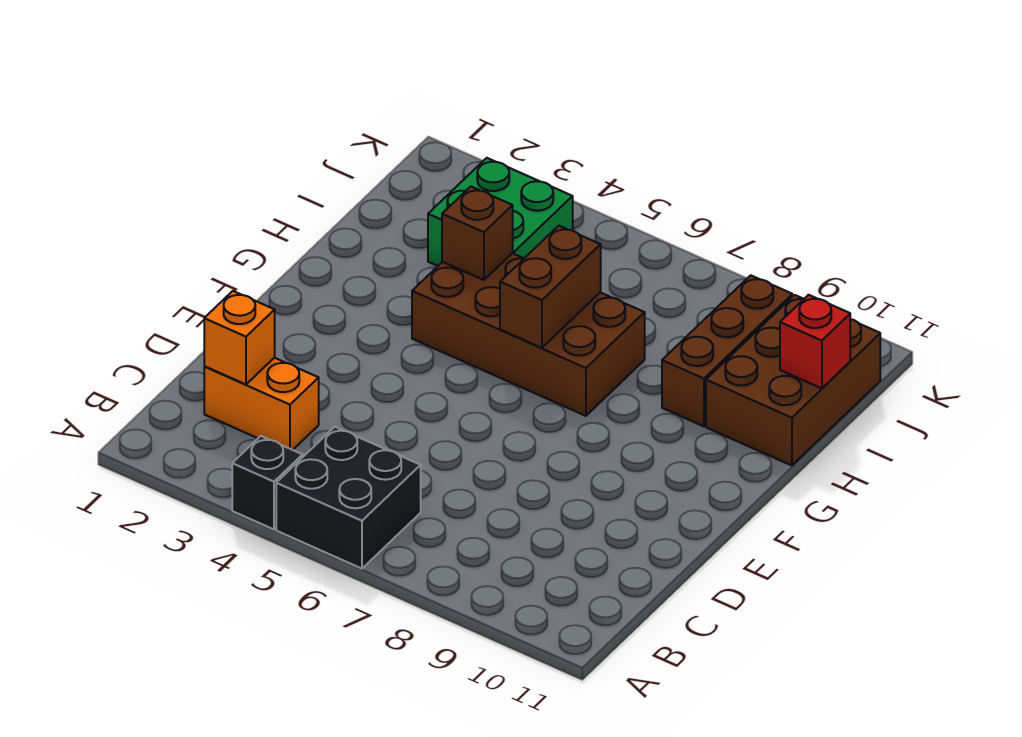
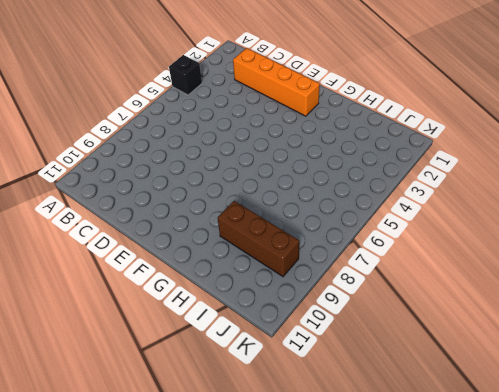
orange brick C2:F2 level 1 -> orange brick C2:C3 level 1
none -> black brick A5:B6 level 1
none -> brown brick G4:H7 level 1

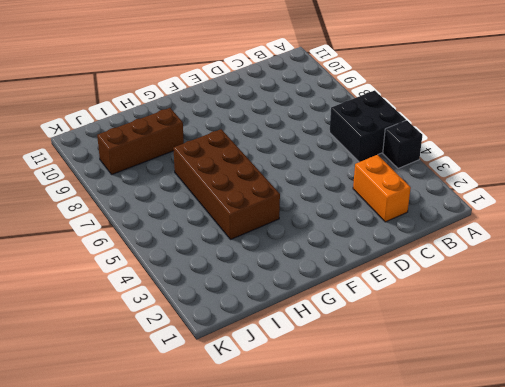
none -> brown brick H10:J11 level 1
none -> green brick I3:J4 level 1

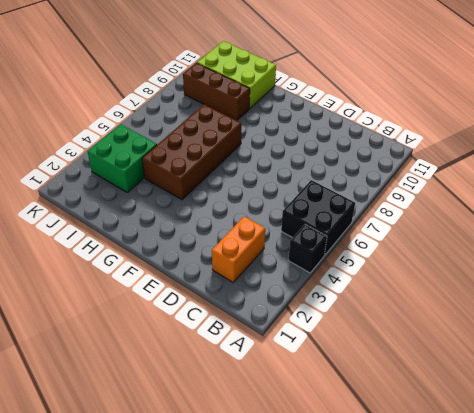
lime brick H10:J11 level 1 -> brown brick H10:J11 level 1
none -> orange brick C2 level 2
none -> brown brick G6:H6 level 2

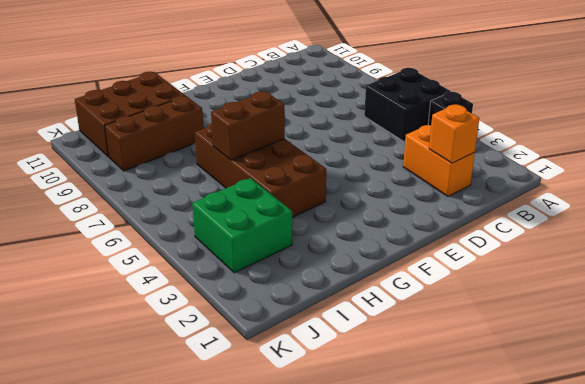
none -> brown brick H4 level 2
none -> red brick I11 level 2

